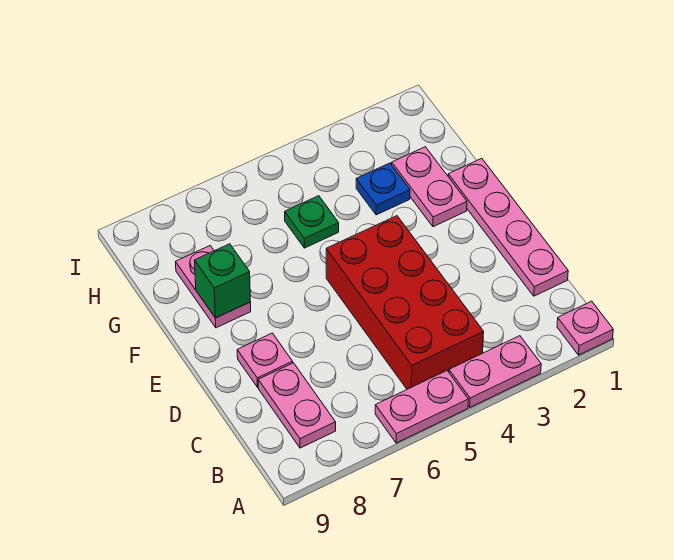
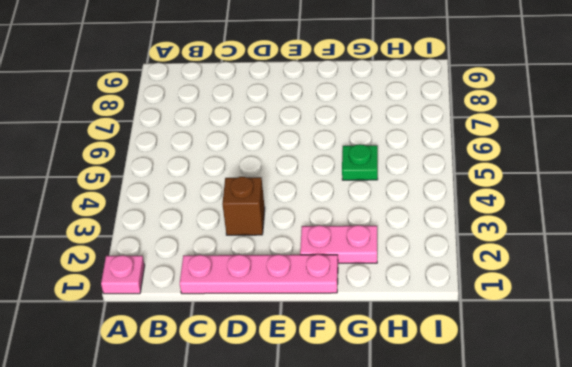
brown brick D3 level 1 -> none
none -> pink plate A3:A4 level 1
none -> pink plate A5:A6 level 1
none -> red brick B4:E5 level 1

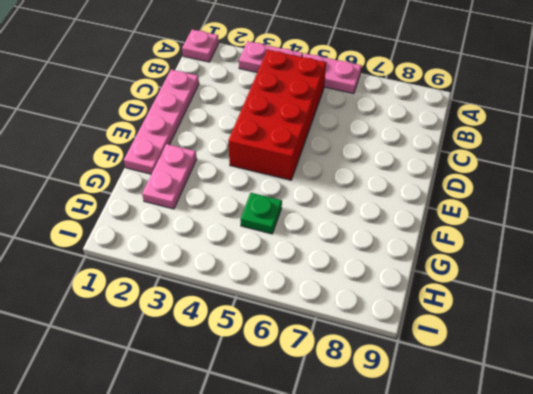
none -> pink plate B8:C8 level 1
none -> pink plate D8 level 1
none -> pink plate F8:G8 level 1

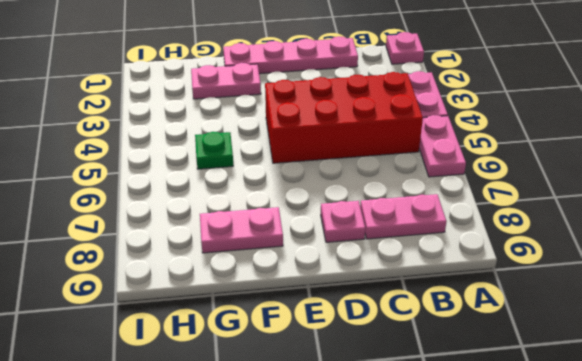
none -> blue plate G3 level 1
none -> green brick F8 level 2

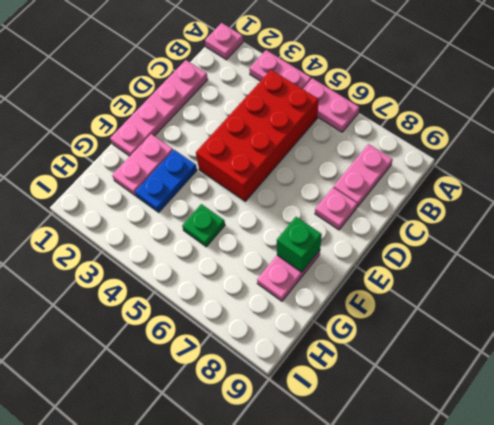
blue plate F3:G3 level 1 -> blue plate G3 level 1

